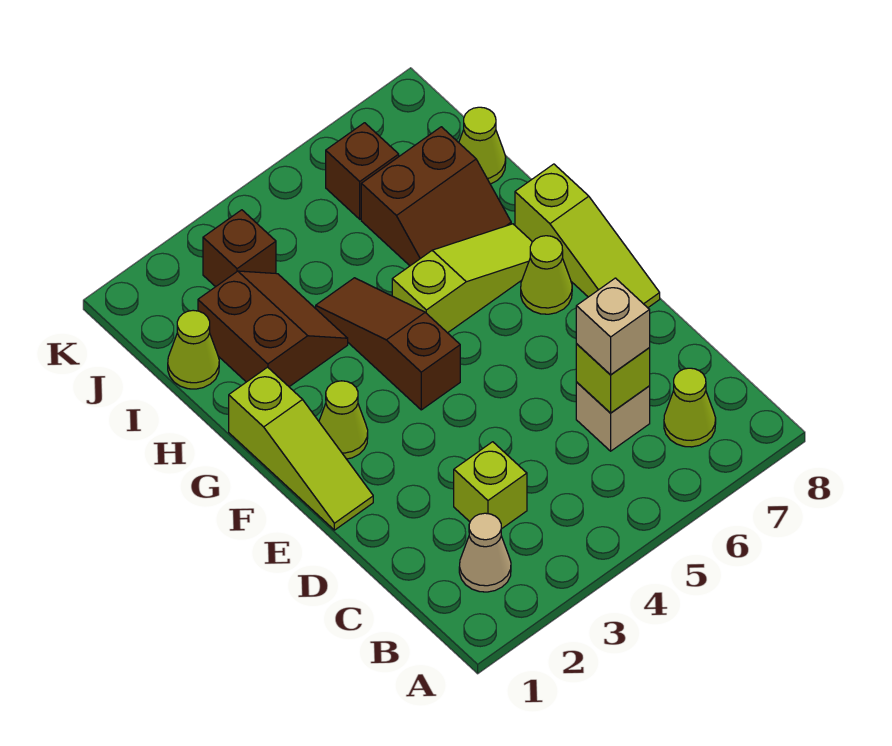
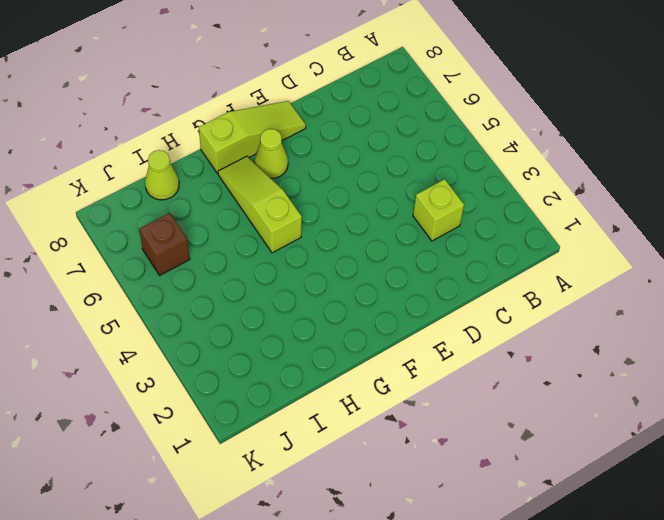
none -> tan cone B2 level 1
none -> lime cone B7 level 1
none -> tan brick C6 level 1

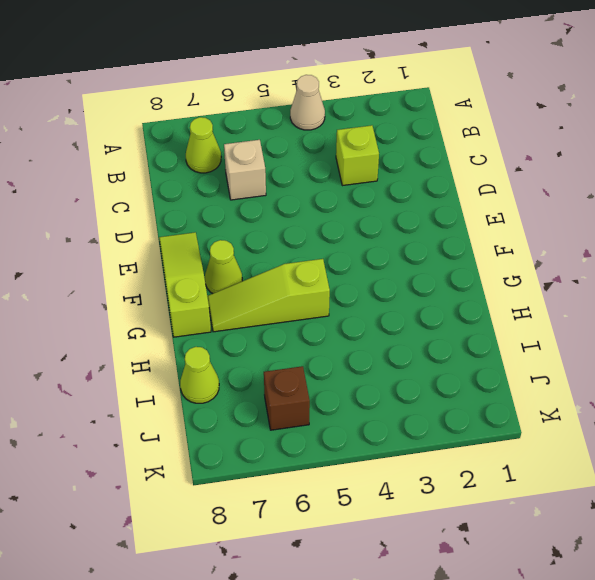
tan cone A4 level 1 -> tan cone B2 level 1
none -> lime slope E1:G1 level 1 top G
none -> lime cone F2 level 1
none -> brown slope F4:H4 level 1 top F

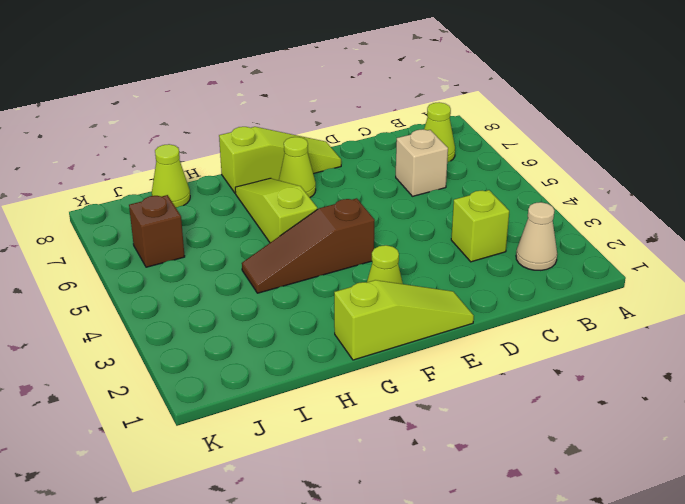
none -> brown slope H2:I3 level 1 top 2
none -> brown slope H6:I7 level 1 top I
none -> lime cone I1 level 1

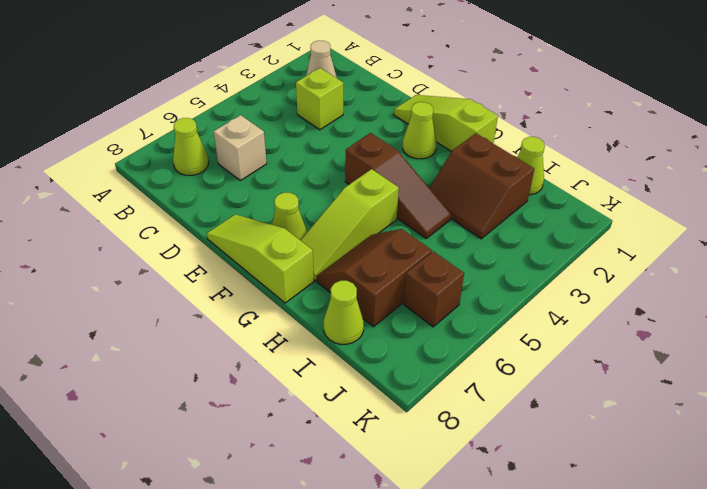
none -> brown brick J3 level 1
none -> lime brick C6 level 2
none -> tan brick C6 level 3

